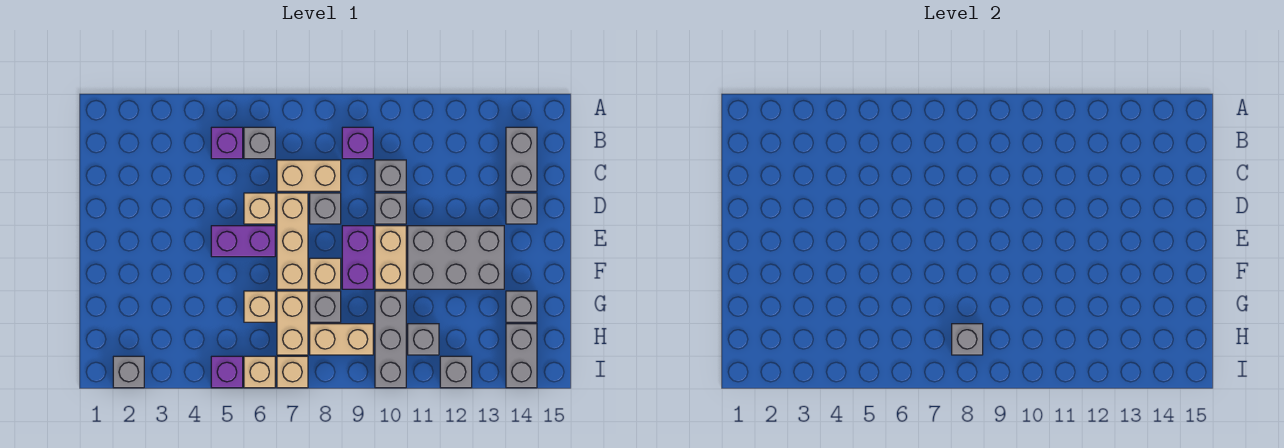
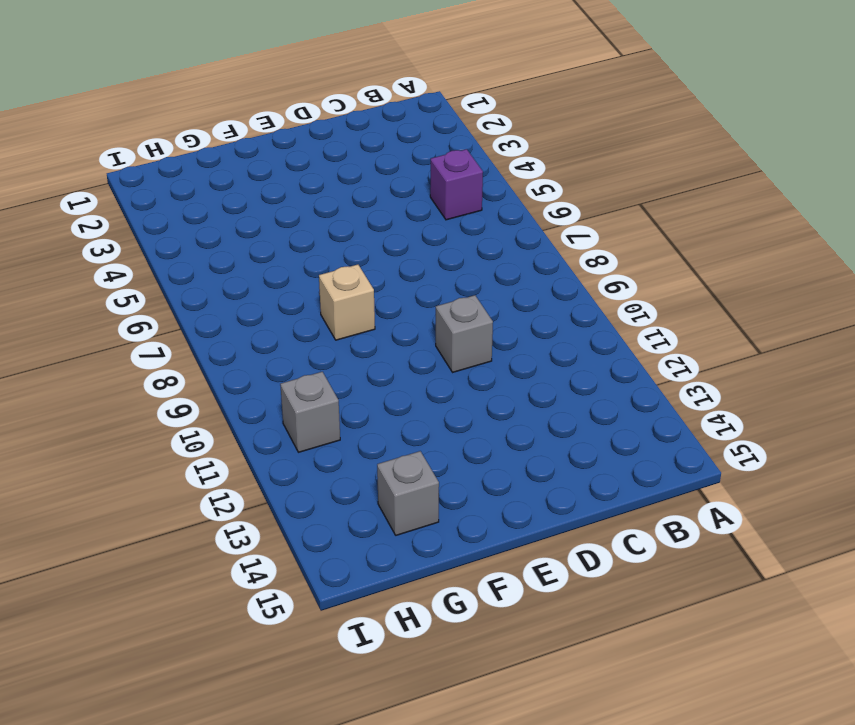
none -> grey brick B6 level 1
none -> purple brick B9 level 1
none -> grey brick B14:C14 level 1
none -> tan brick C7:C8 level 1

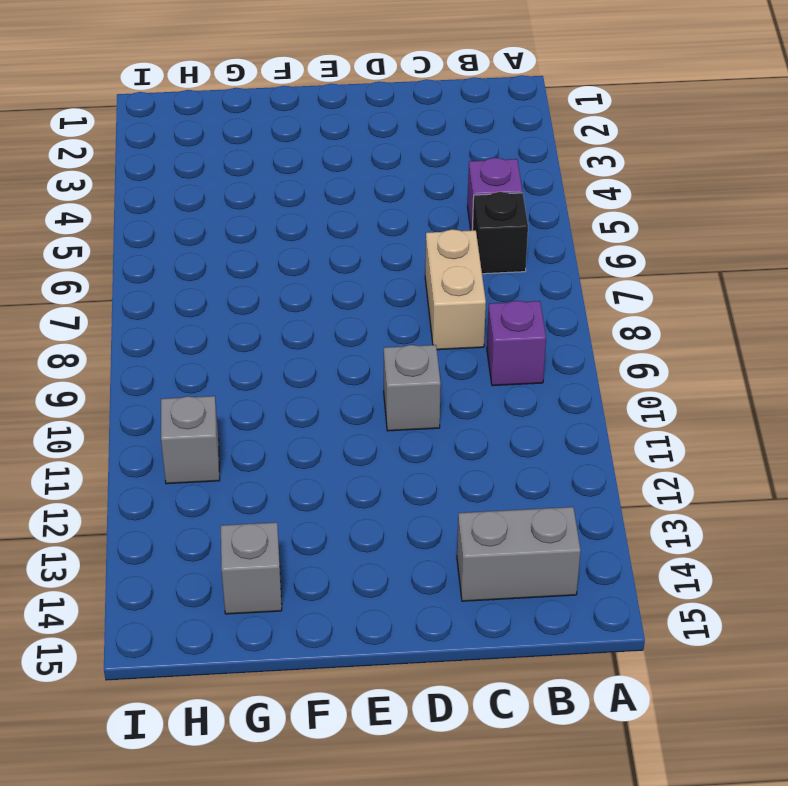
black brick B6 level 1 -> grey brick B6 level 1
none -> grey brick C10 level 1
none -> tan brick D6 level 1
none -> tan brick D7:F7 level 1
none -> grey brick D8 level 1

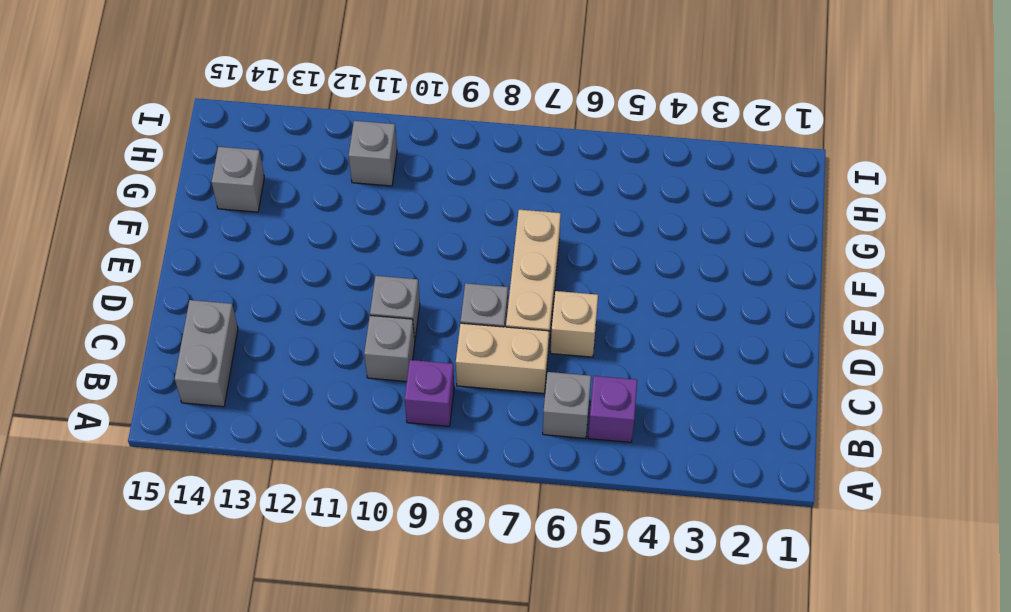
none -> grey brick D14 level 1
none -> purple brick E5:E6 level 1
none -> purple brick E9:F9 level 1
none -> tan brick E10:F10 level 1

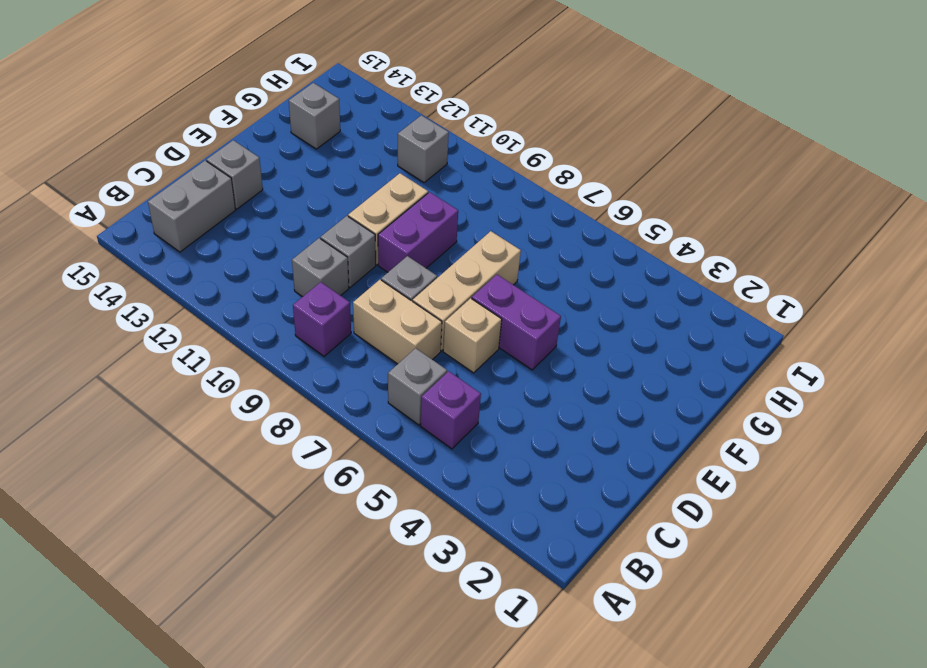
none -> grey brick E11:F13 level 1
none -> tan brick F8 level 1
none -> tan brick G6 level 1
none -> tan brick G7:H7 level 1

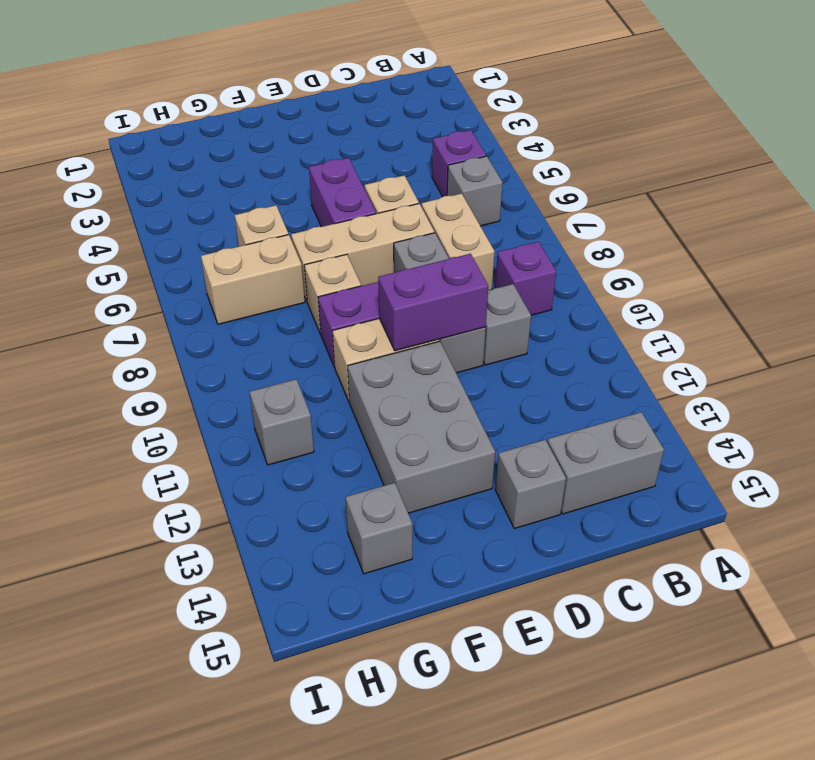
purple brick D10:E10 level 2 -> none
none -> grey brick G8 level 1
none -> grey brick G10:I10 level 1
none -> tan brick H8:H9 level 1
none -> grey brick H14:I14 level 1

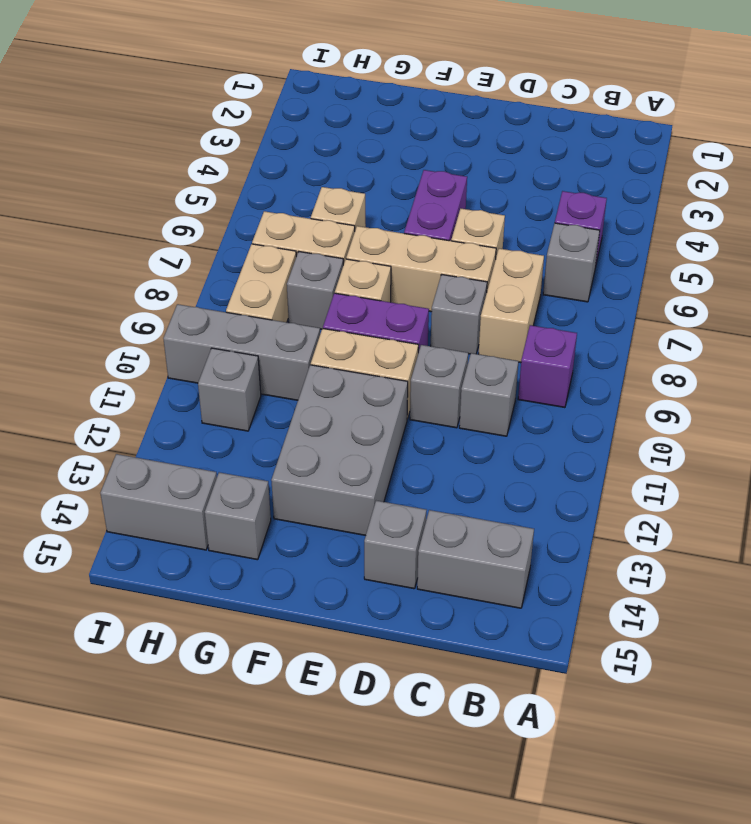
none -> grey brick I2 level 1
none -> purple brick I5 level 1
none -> tan brick I6 level 1
none -> tan brick I7 level 1

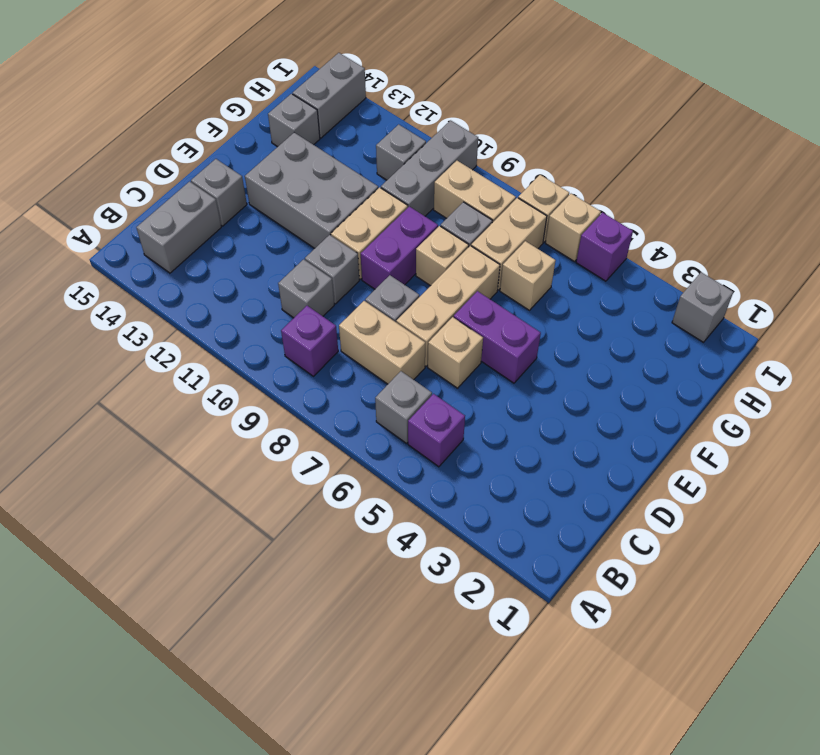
none -> grey brick I12 level 1
none -> grey brick H8 level 2

